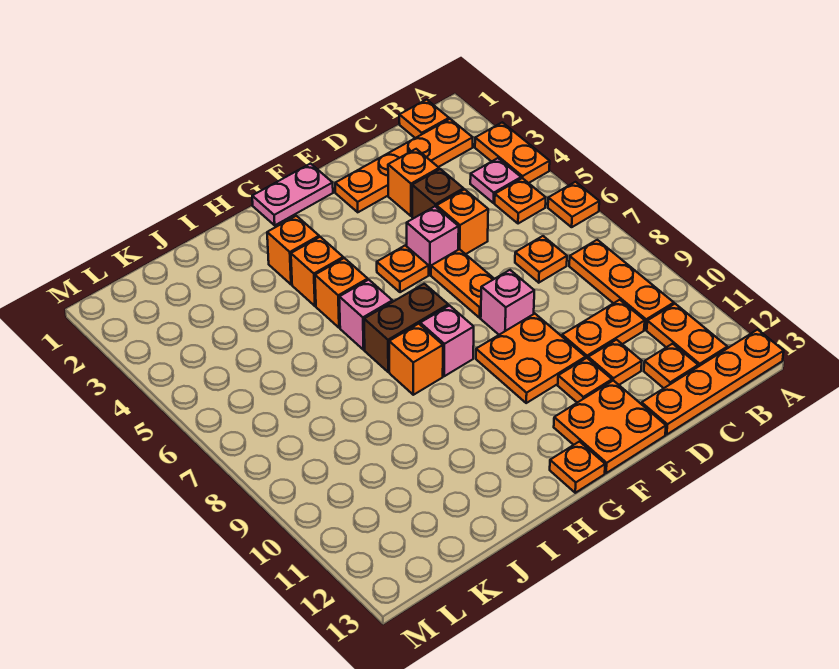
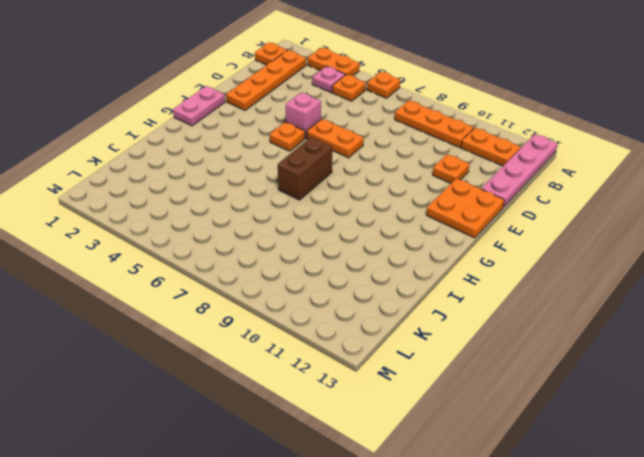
pink plate A13:D13 level 1 -> orange plate A13:D13 level 1
none -> orange plate C7 level 1
none -> orange plate C10:D10 level 1
none -> orange plate C12 level 1
none -> orange brick D3 level 1

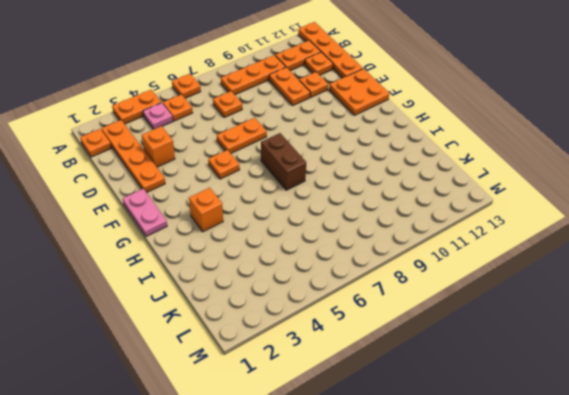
none -> brown brick D4 level 1
none -> orange brick D5 level 1
none -> pink brick E5 level 1
none -> pink brick E8 level 1

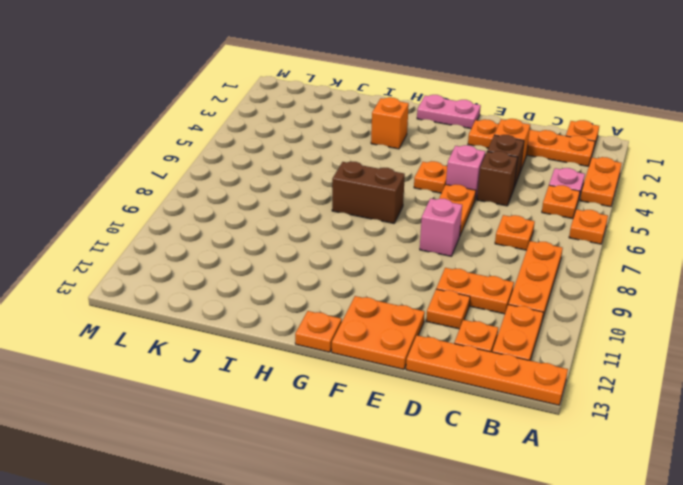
brown brick D5 level 1 -> orange brick D5 level 1
none -> orange plate E9:F10 level 1
none -> orange plate E11 level 1
none -> pink brick G8 level 1
none -> orange brick H4 level 1

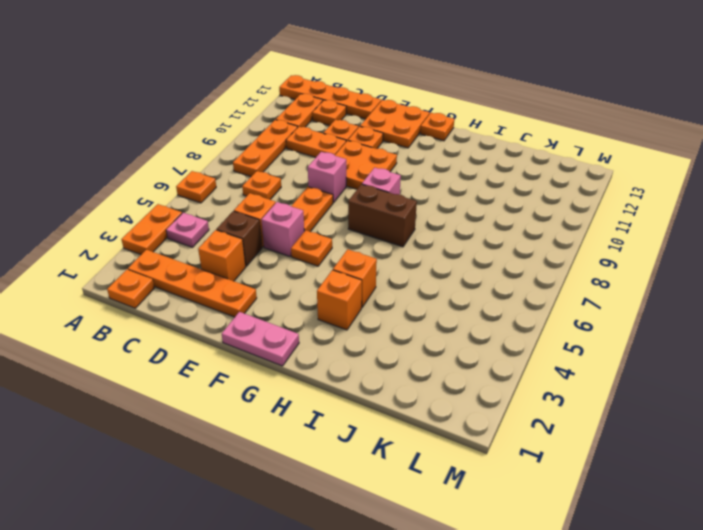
none -> orange plate B5 level 1
none -> orange brick H5 level 1
none -> pink brick H6 level 1
none -> orange brick H8 level 1

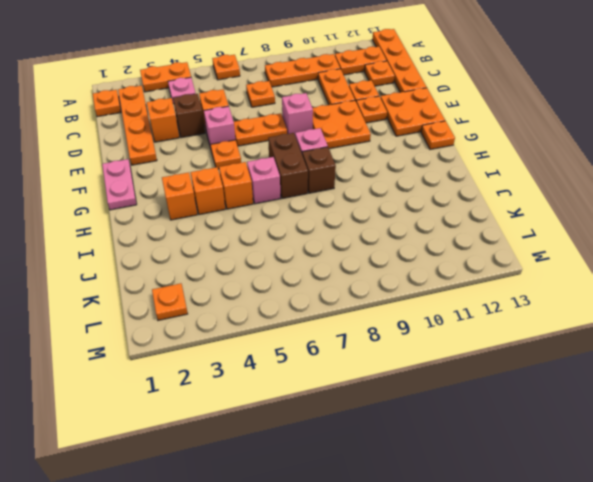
brown brick H8 level 1 -> orange brick H8 level 1
orange plate L2 level 1 -> orange plate B5 level 1

